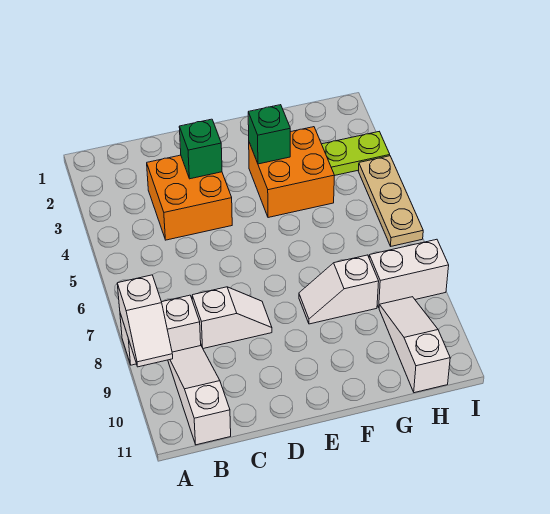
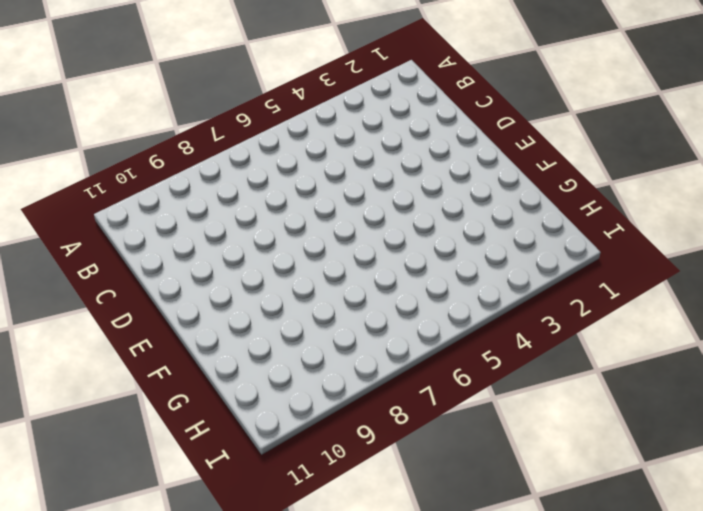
none -> white brick A8:B8 level 1
none -> white slope B9:B11 level 1 top 11
none -> orange brick C3:D4 level 1

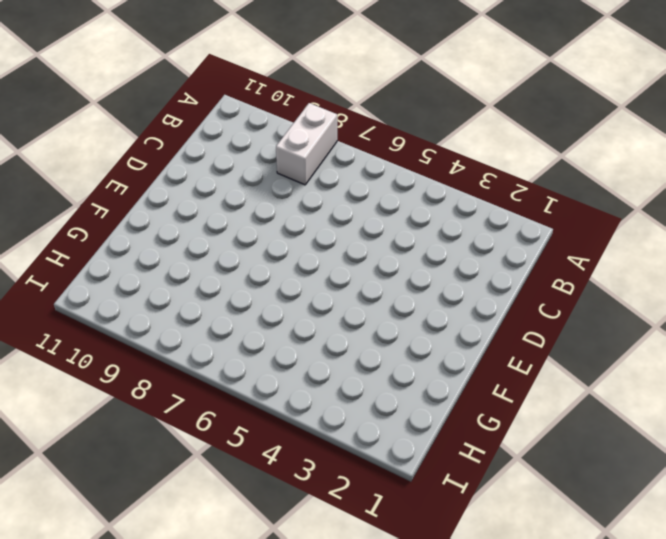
none -> white slope B9:B11 level 1 top 11
none -> orange brick C3:D4 level 1
none -> white slope C8:D8 level 1 top C

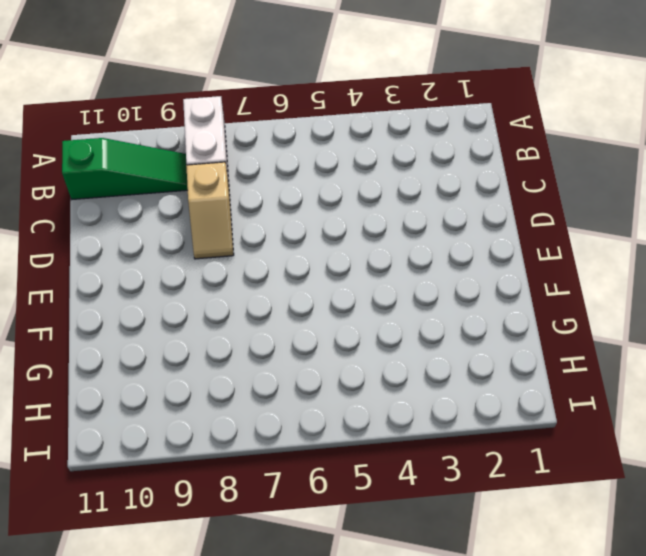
green slope B9:B11 level 1 top 11 -> white slope B9:B11 level 1 top 11
tan slope C8:D8 level 1 top C -> white slope C8:D8 level 1 top C
none -> orange brick C3:D4 level 1
none -> orange brick F3:G4 level 1
none -> white slope F8:G8 level 1 top G

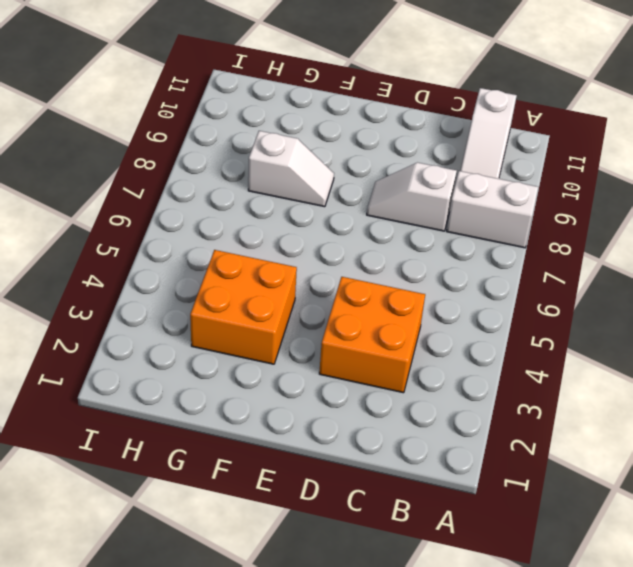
none -> lime plate H3:I3 level 1
none -> white brick H8:I8 level 1
none -> white slope H9:H11 level 1 top 11

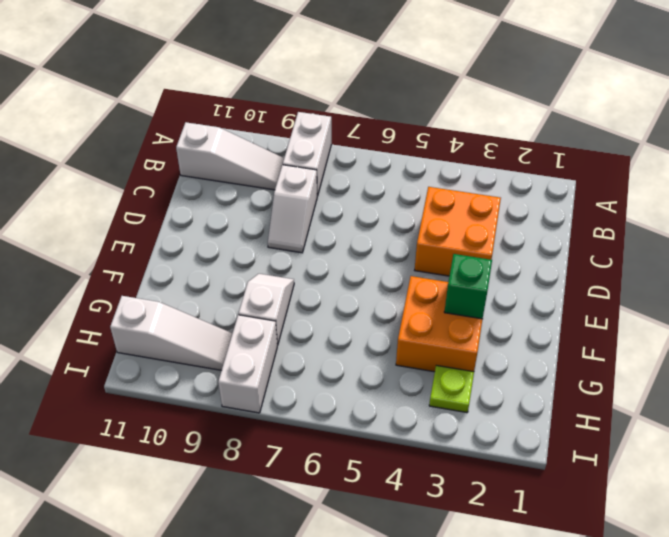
lime plate H3 level 1 -> lime plate H3:I3 level 1
none -> tan plate I4:I6 level 1
none -> white slope A8:A9 level 2 top 8
none -> green brick D3 level 2

